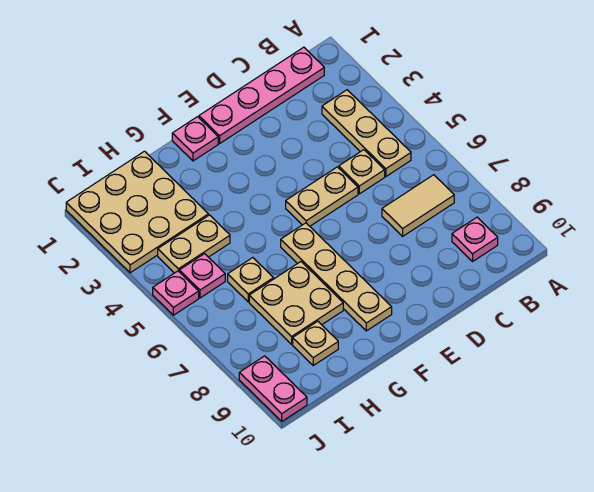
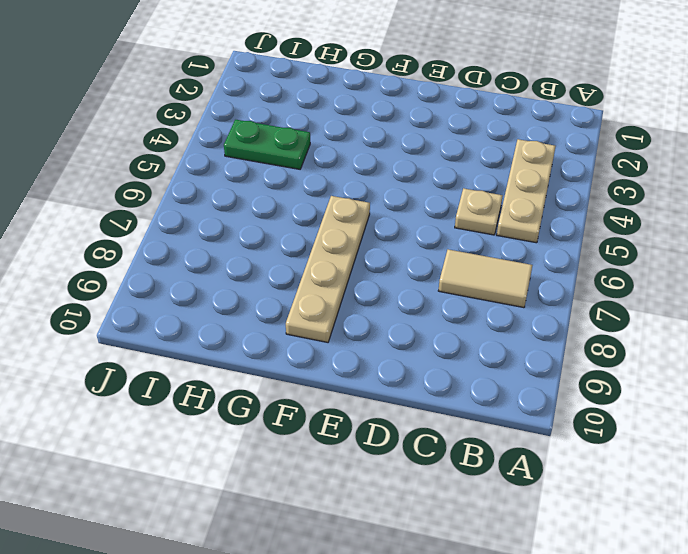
green plate H4:I4 level 1 -> tan plate H4:I4 level 1
none -> pink plate B1:E1 level 1
none -> pink plate B9 level 1
none -> tan plate D5:E5 level 1

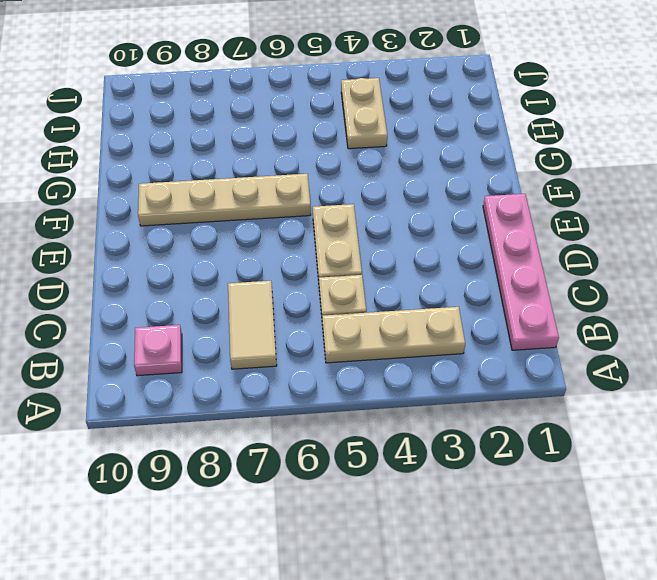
none -> pink plate F1 level 1
none -> tan plate G7:H8 level 1
none -> tan plate H1:J3 level 1

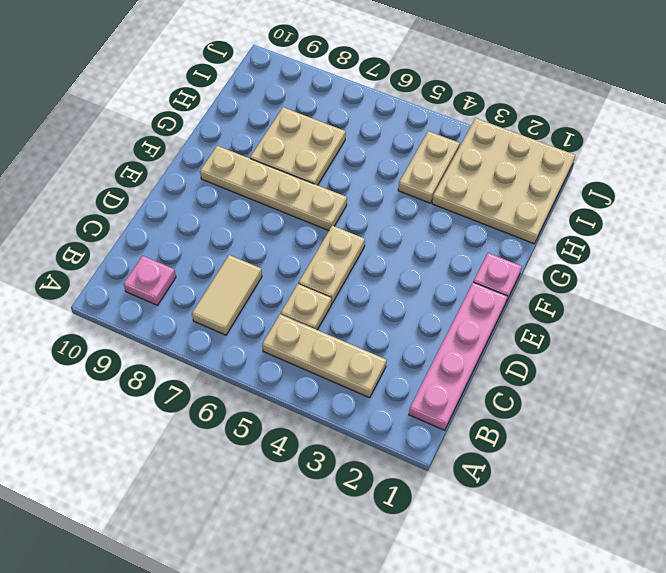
none -> tan plate H6 level 1
none -> tan plate H9 level 1
none -> pink plate I5 level 1

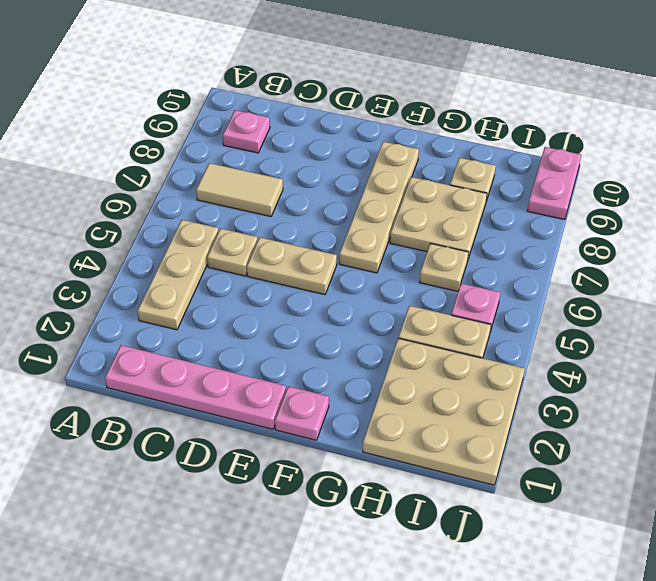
none -> pink plate J5 level 1

